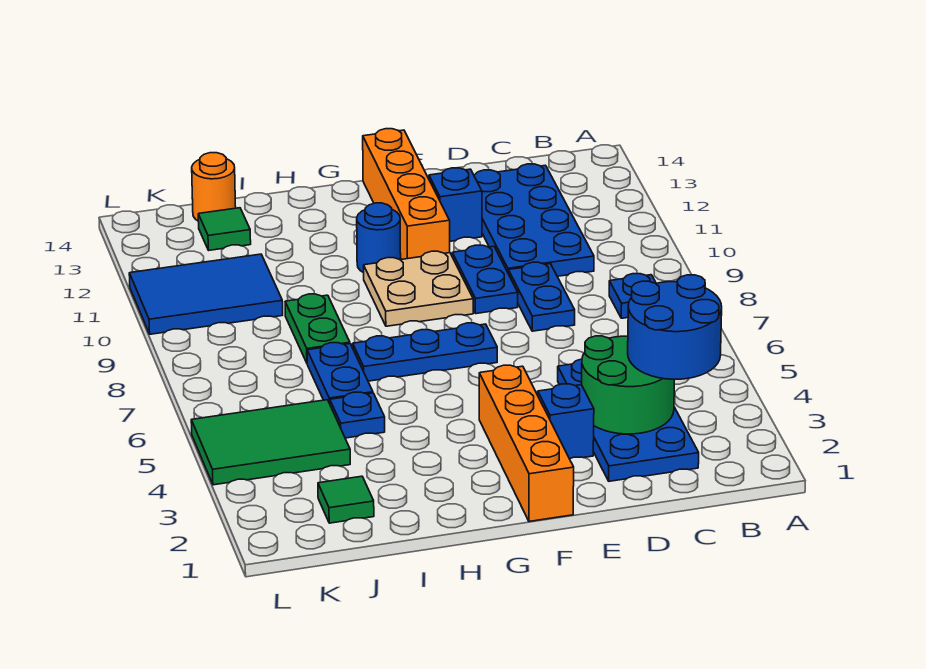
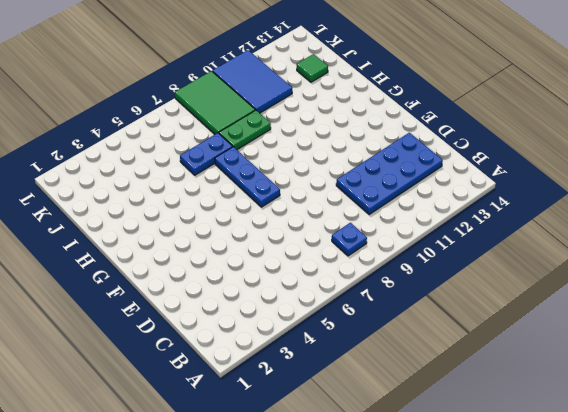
green tile J8:L9 level 1 -> green tile J4:L5 level 1
none -> blue plate C2:D5 level 1
none -> blue plate D8:D9 level 1
none -> blue brick E3 level 1

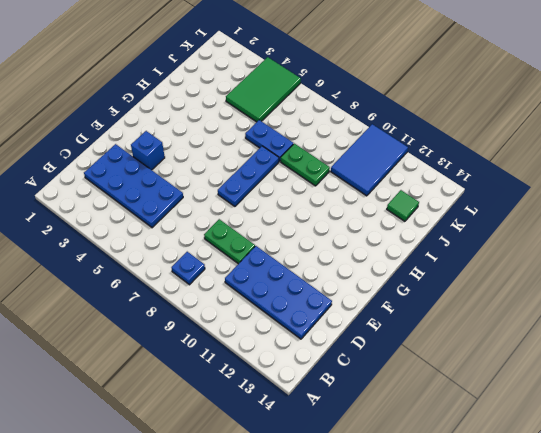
green plate D8:D9 level 1 -> blue plate D8:D9 level 1
none -> blue plate E9:E10 level 1
none -> blue brick E12 level 1
none -> orange brick F1:F4 level 1

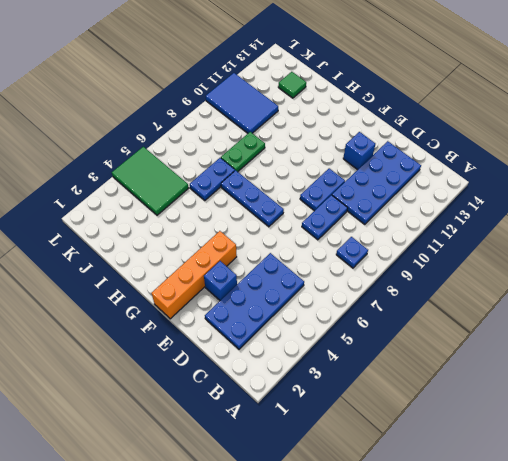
none -> tan plate F9:G10 level 1
none -> orange brick F11:F14 level 1
none -> blue round brick G11 level 1

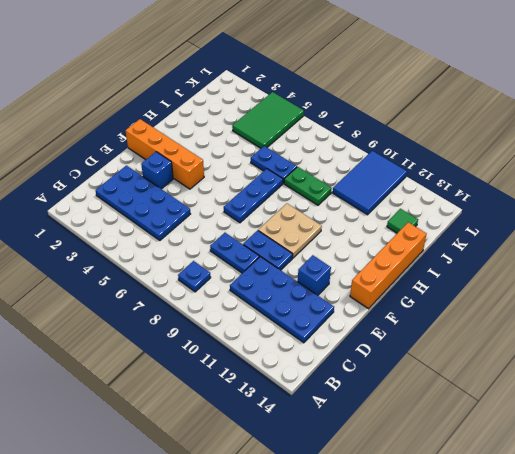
orange brick F14:I14 level 1 -> orange brick F11:F14 level 1
none -> blue round brick G11 level 1
none -> blue plate I5 level 1
none -> green tile J2 level 1

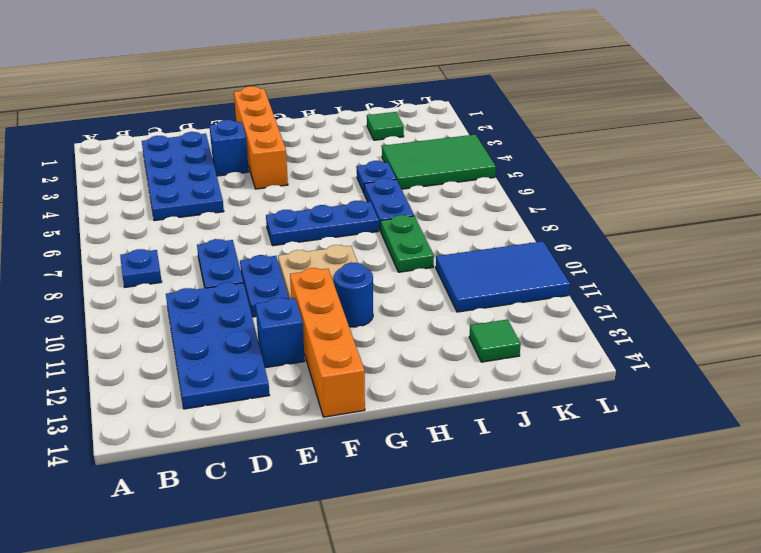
none -> orange round brick J14 level 1
none -> green round brick C3:D4 level 2
none -> blue round brick B3:C4 level 3

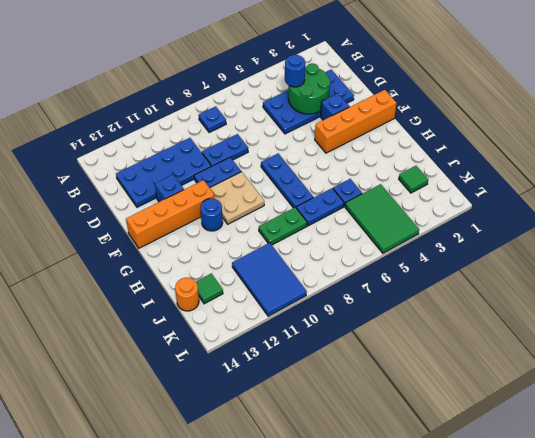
blue round brick C4 level 3 -> blue round brick B3:C4 level 3

